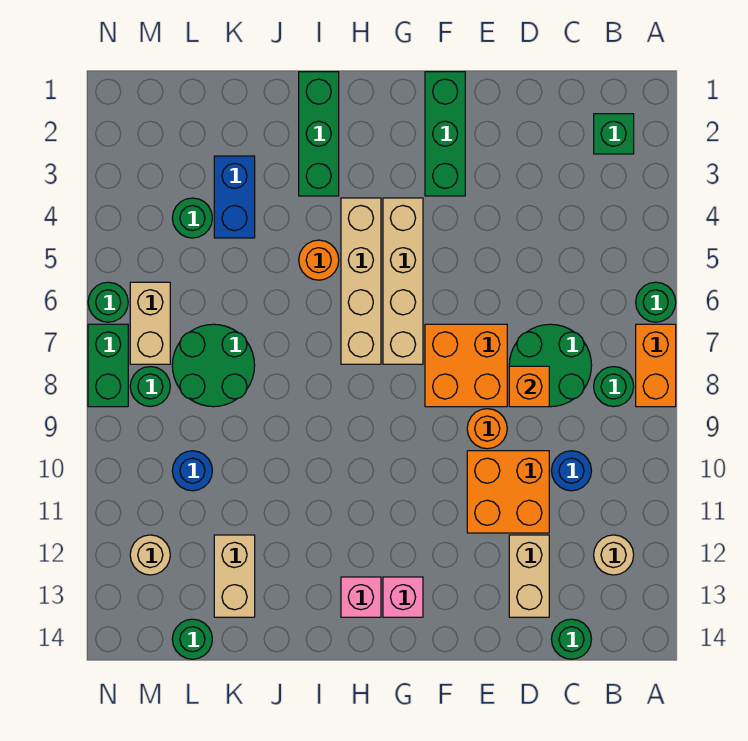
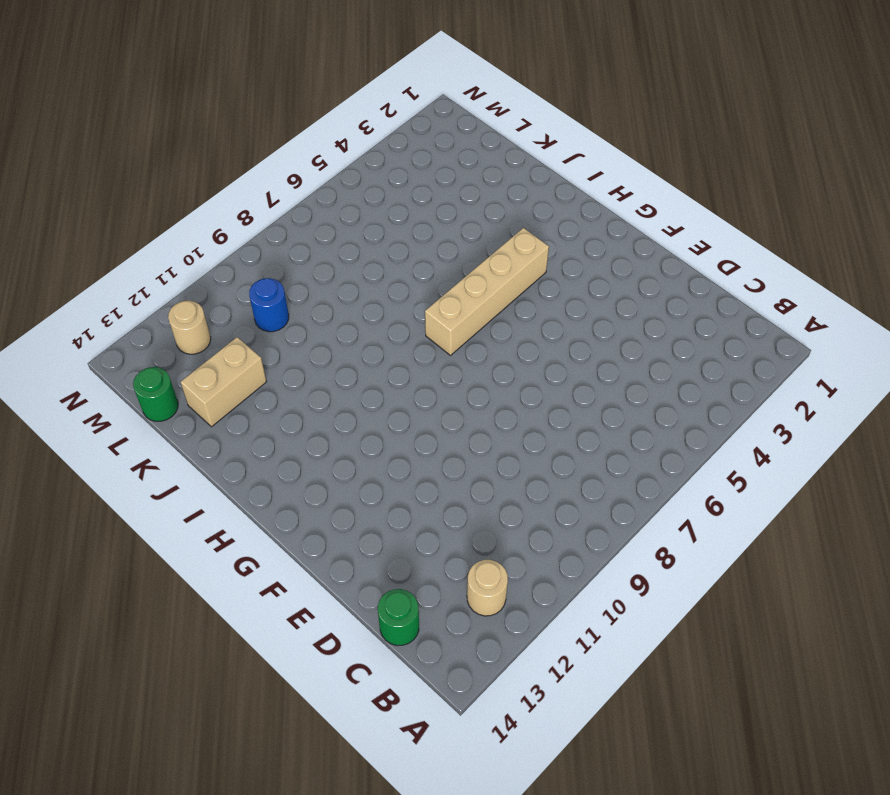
none -> green round brick A6 level 1
none -> orange brick A7:A8 level 1
none -> green brick B2 level 1
none -> green round brick B8 level 1

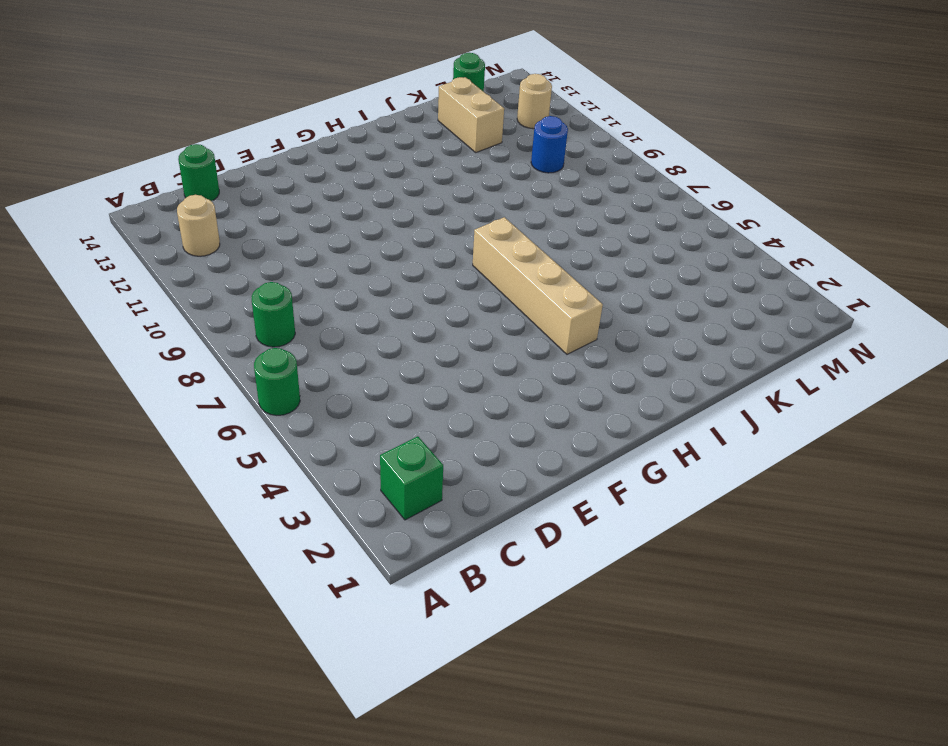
none -> orange brick A7:A8 level 1
none -> green round brick C7:D8 level 1
none -> blue round brick C10 level 1
none -> orange brick D10:E11 level 1

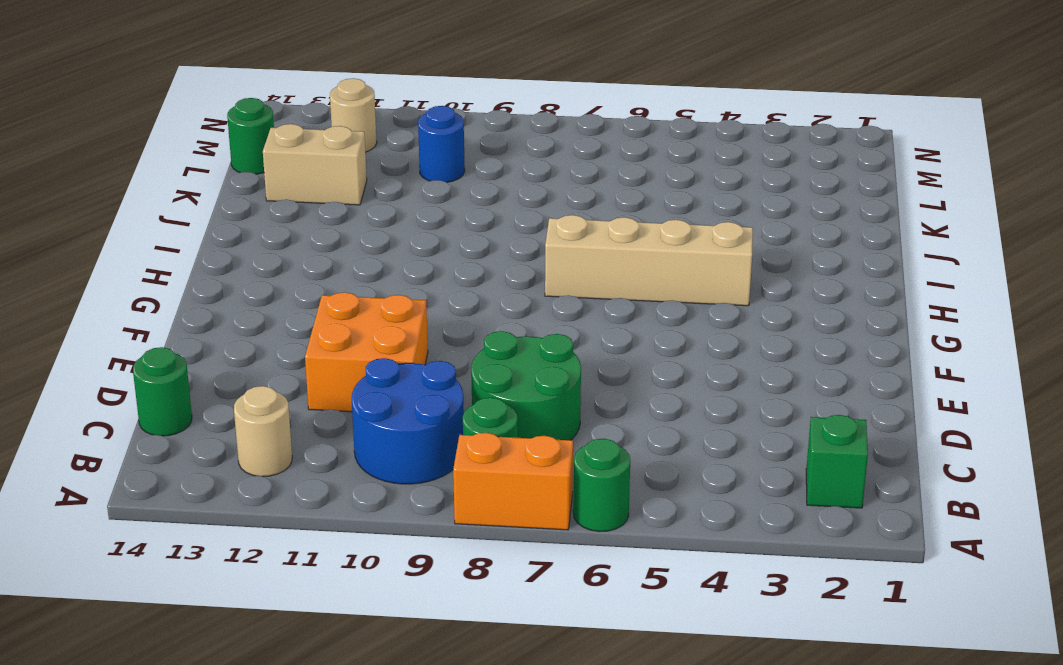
blue round brick B9:C10 level 1 -> blue round brick C10 level 1
none -> tan brick D12:D13 level 1
none -> orange brick E7:F8 level 1
none -> orange round brick E9 level 1
none -> green brick F1:F3 level 1

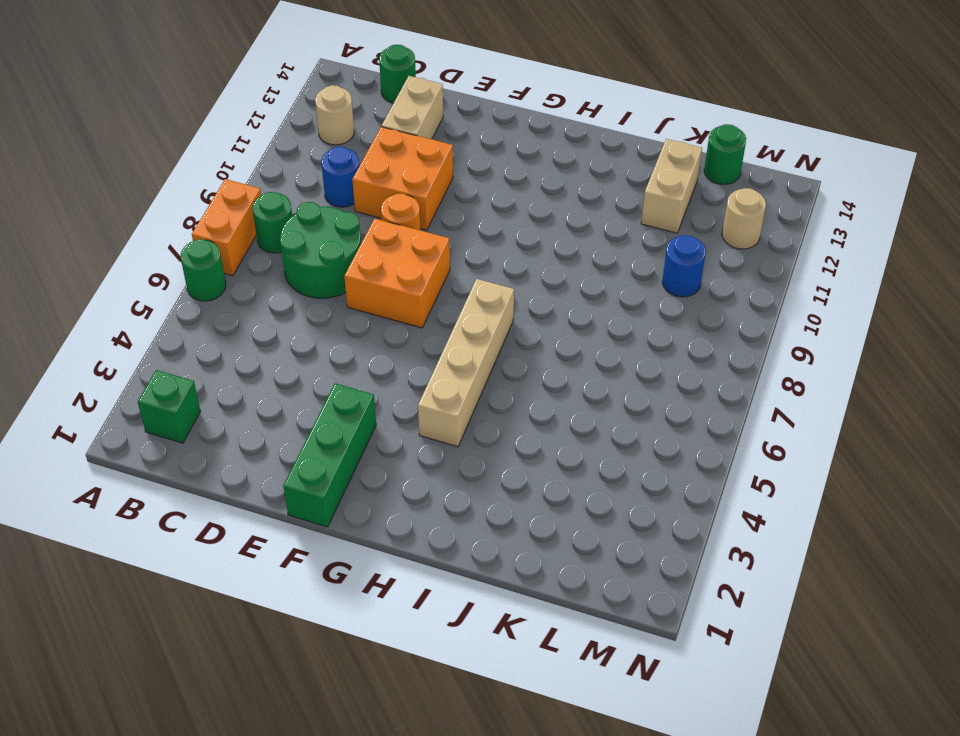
none -> tan brick G4:G7 level 1
none -> pink brick G13 level 1
none -> pink brick H13 level 1
none -> green brick I1:I3 level 1

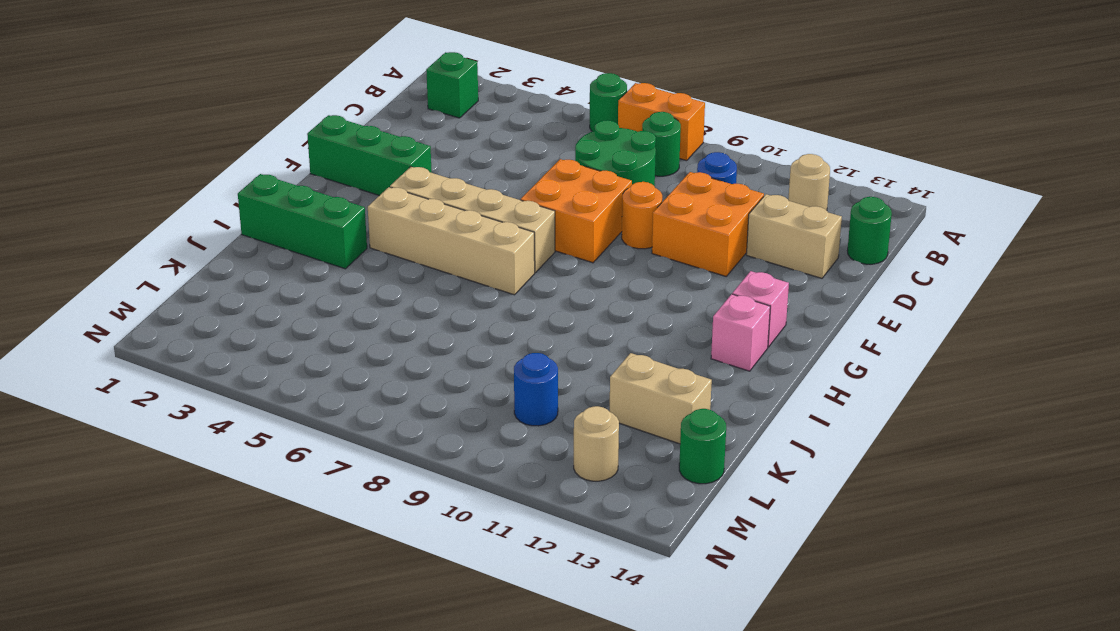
none -> orange round brick I5 level 1
none -> blue brick K3:K4 level 1
none -> green round brick K7:L8 level 1
none -> green round brick L4 level 1

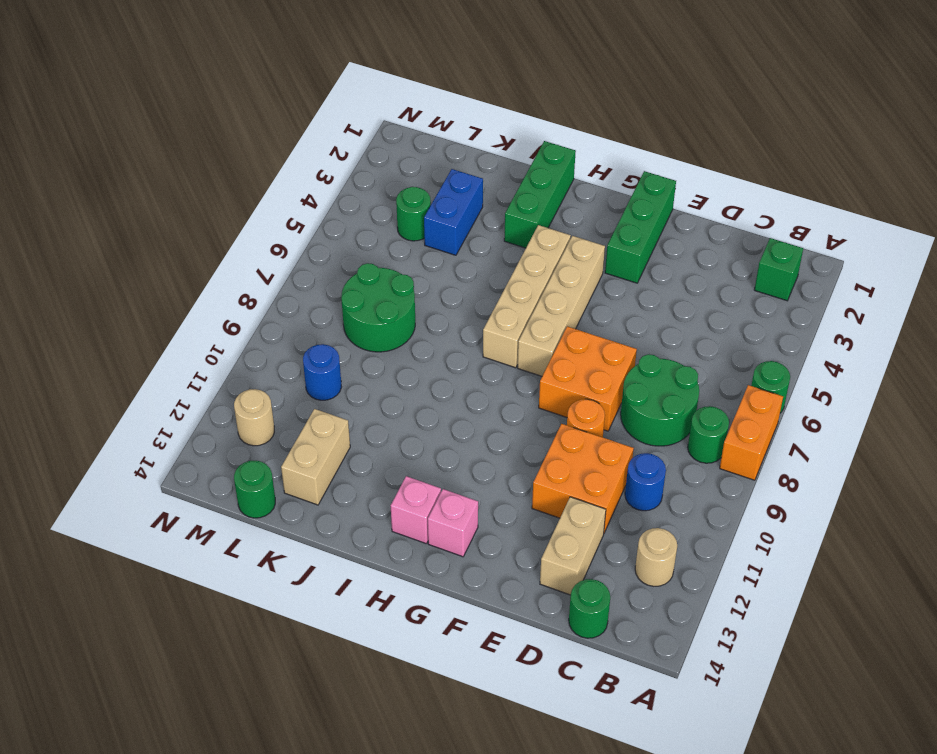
none -> orange round brick I5 level 1
none -> tan brick M6:M7 level 1
none -> green round brick M8 level 1
none -> green round brick N6 level 1

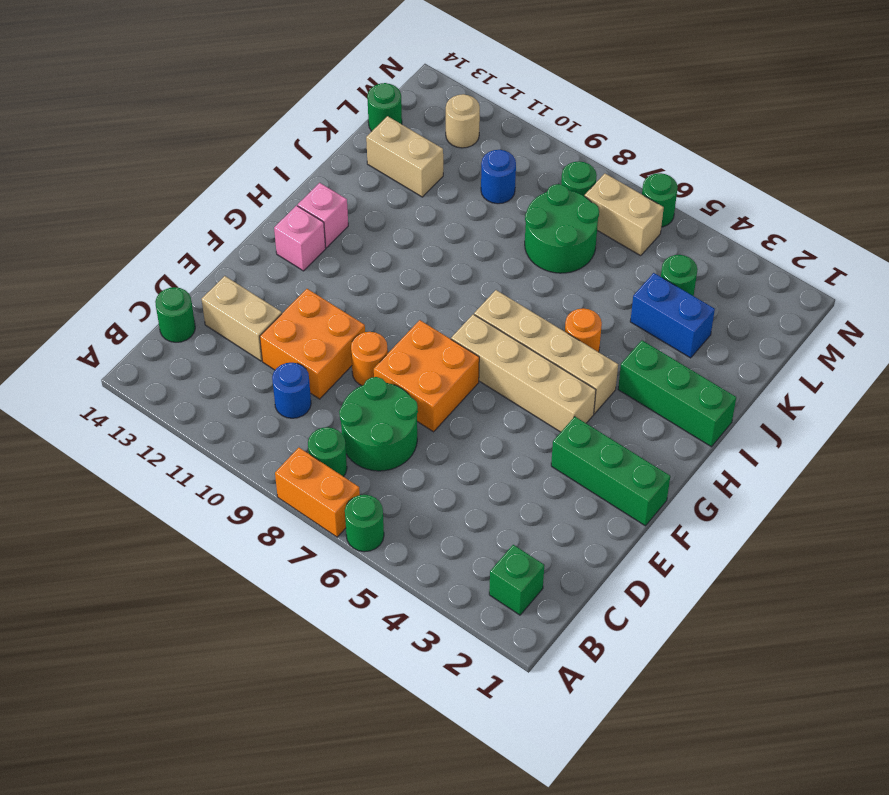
none -> tan round brick B12 level 1
none -> green brick N7:N8 level 1
none -> orange brick D8 level 2

